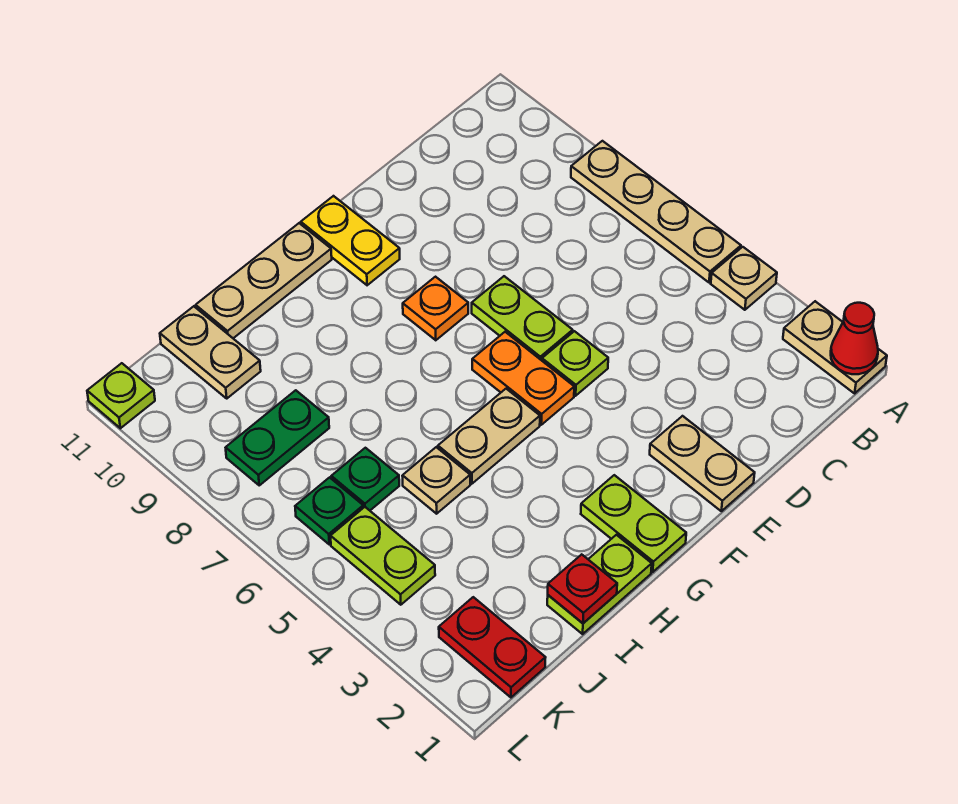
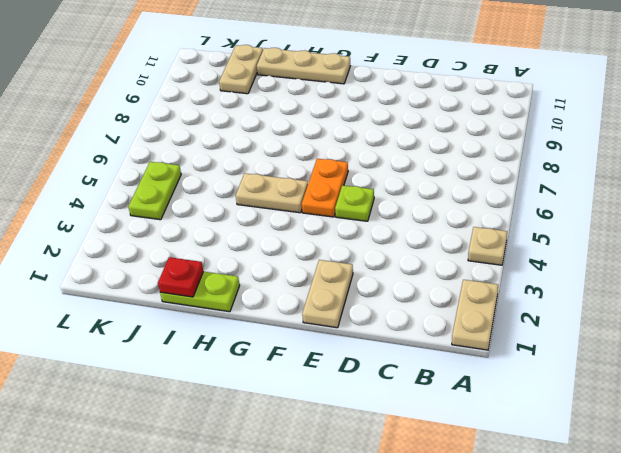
none -> tan plate A5:A8 level 1
none -> lime plate E6:E7 level 1
none -> orange plate F8 level 1

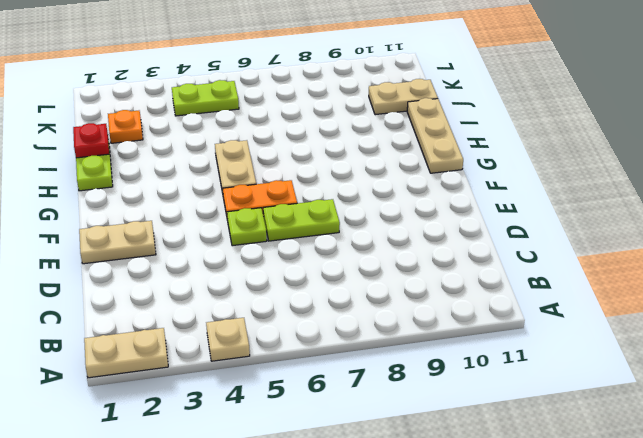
orange plate J2 level 1 -> orange plate F8 level 1
none -> tan plate A5:A8 level 1
none -> yellow plate F10:F11 level 1
none -> lime plate G1:G2 level 1

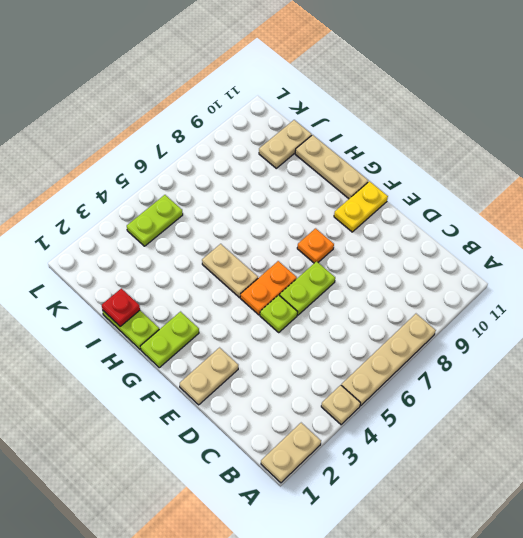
none -> tan plate I5 level 1
none -> green plate J6 level 1
none -> green plate J8:K8 level 1

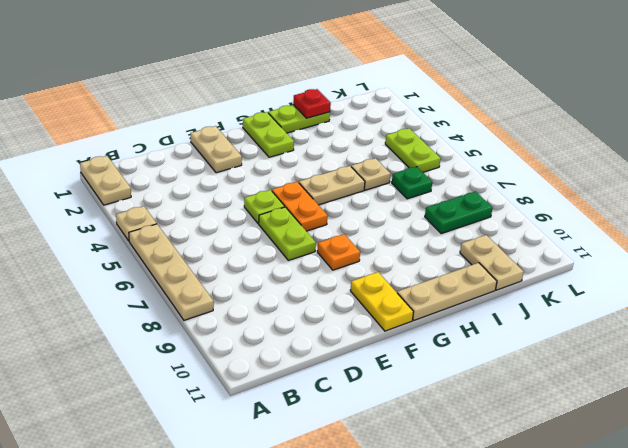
none -> red plate K1:K2 level 1
none -> green plate K6 level 1
none -> lime plate L11 level 1

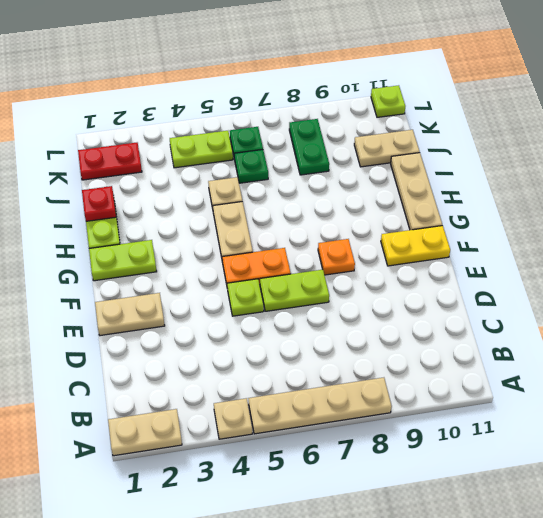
none -> red cone A1 level 2

